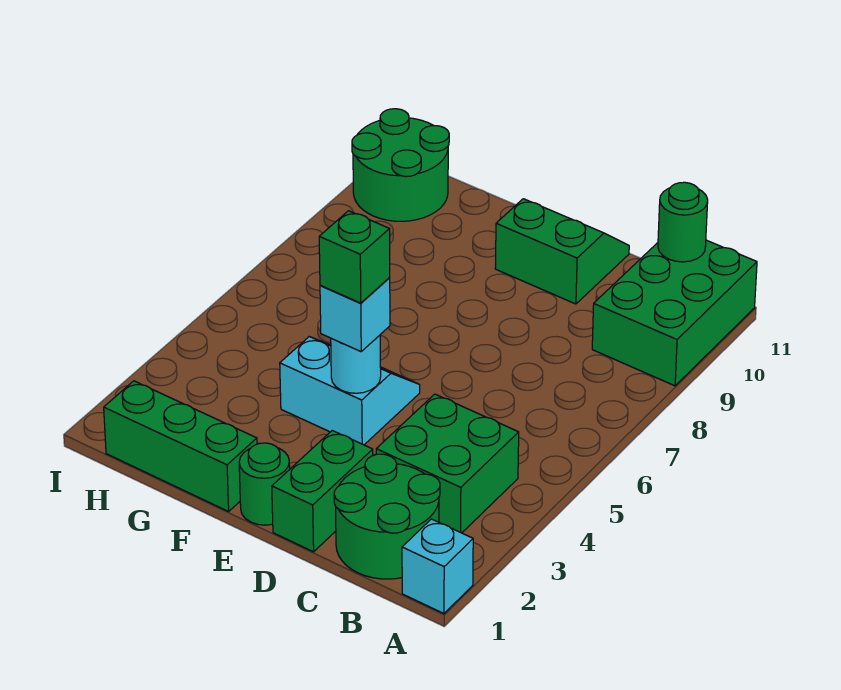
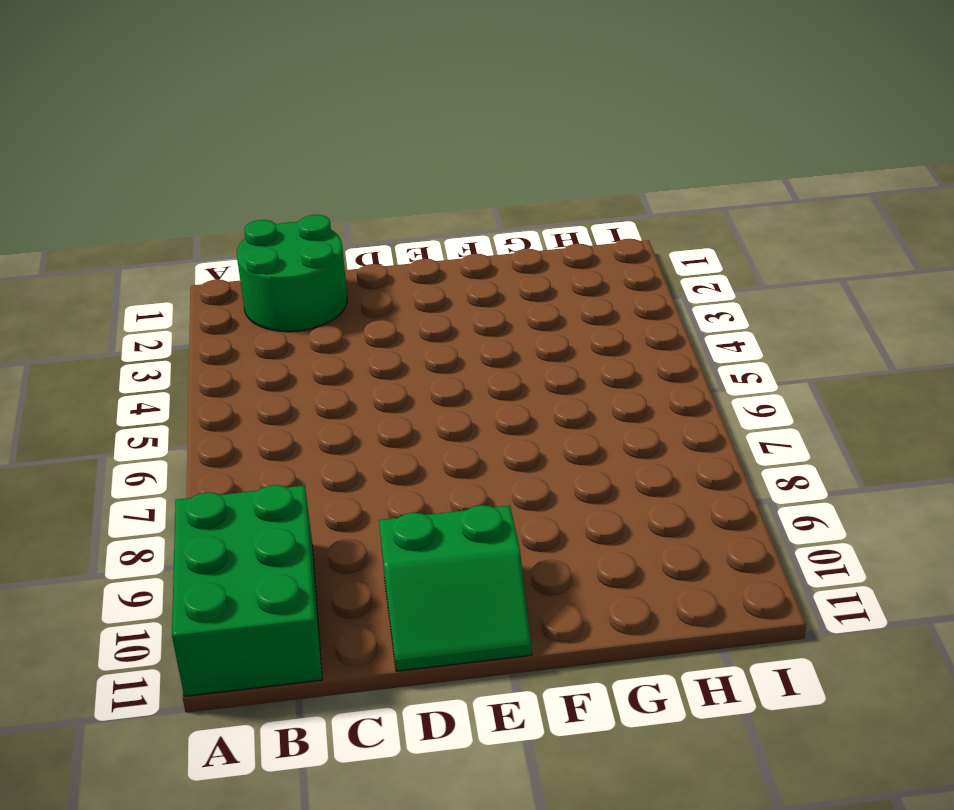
none -> cyan brick A1 level 1
none -> green brick B3:C4 level 1
none -> green brick D1:D2 level 1

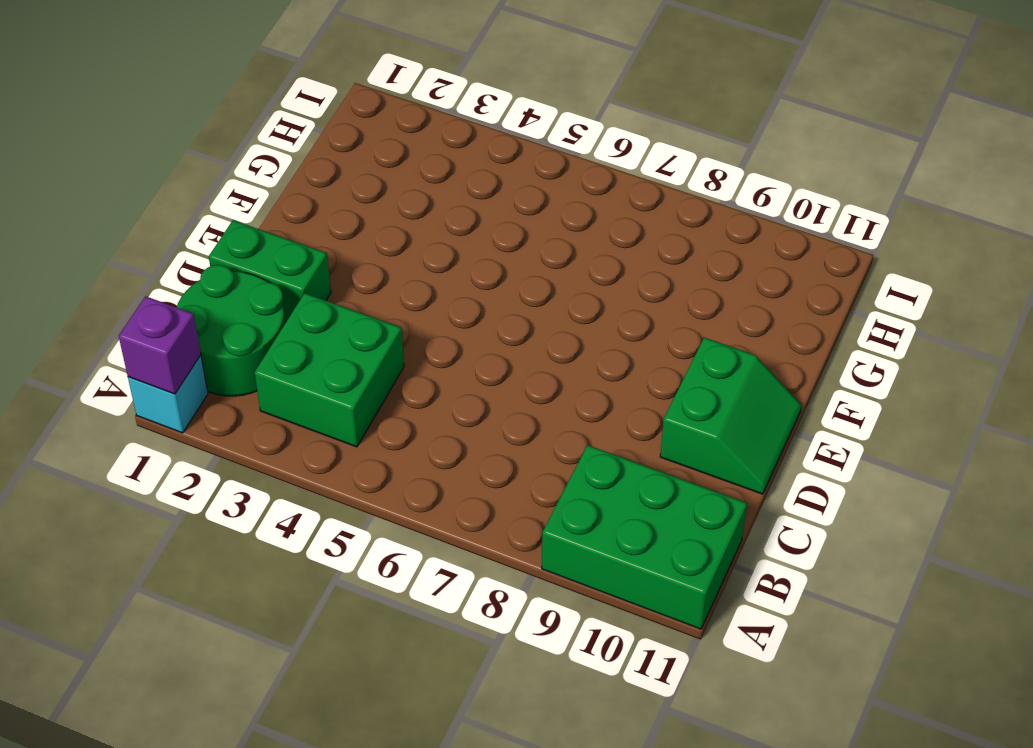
purple brick A1 level 2 -> none
none -> green round brick E1 level 1
none -> cyan slope E4:F5 level 1 top 4
none -> green brick F1:H1 level 1

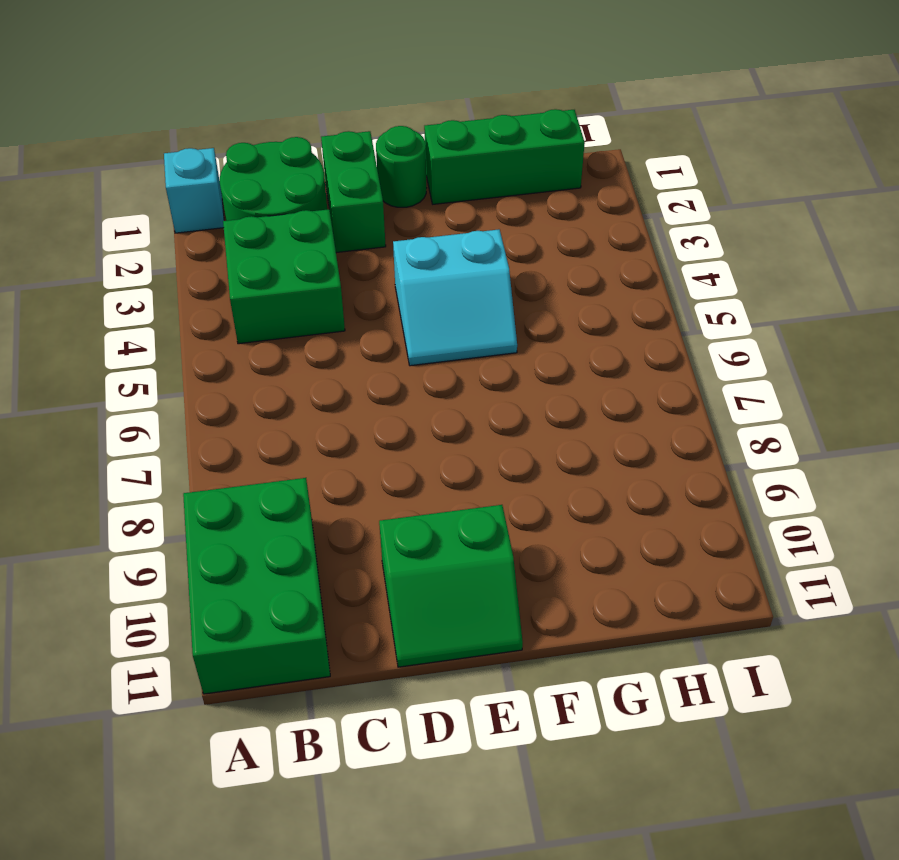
none -> green round brick H10:I11 level 1
none -> green round brick B11 level 2
none -> cyan round brick E4 level 2

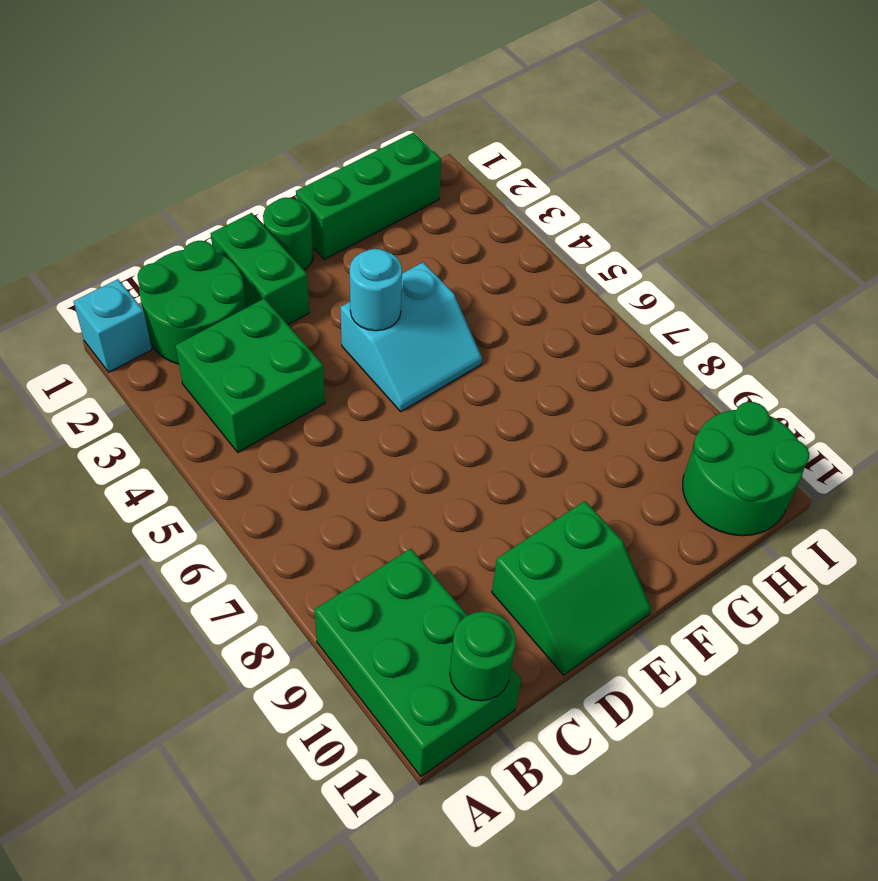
none -> cyan brick E4 level 3
none -> green brick E4 level 4

